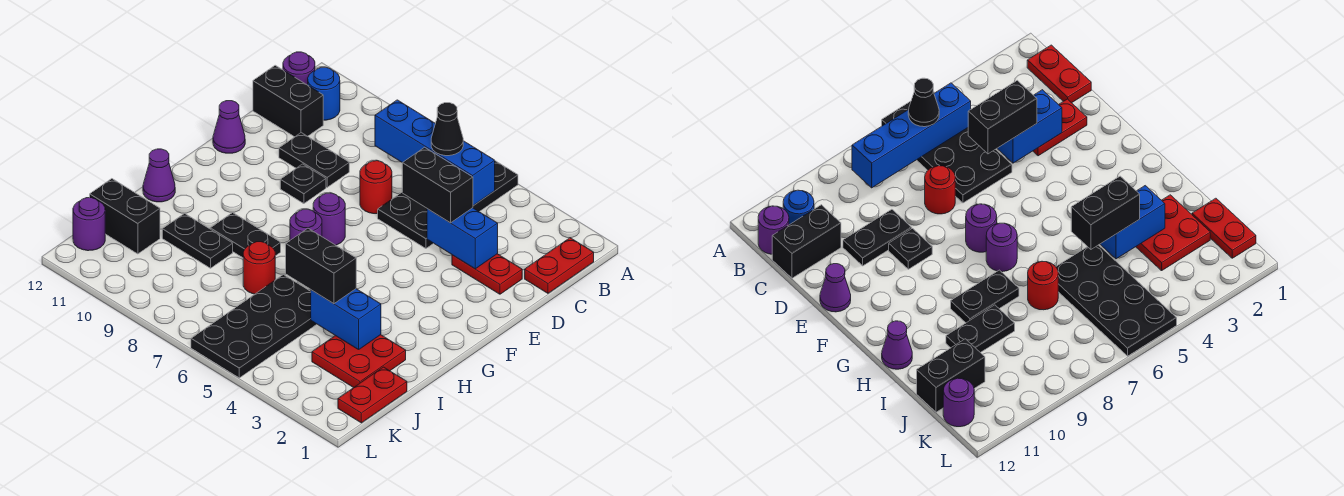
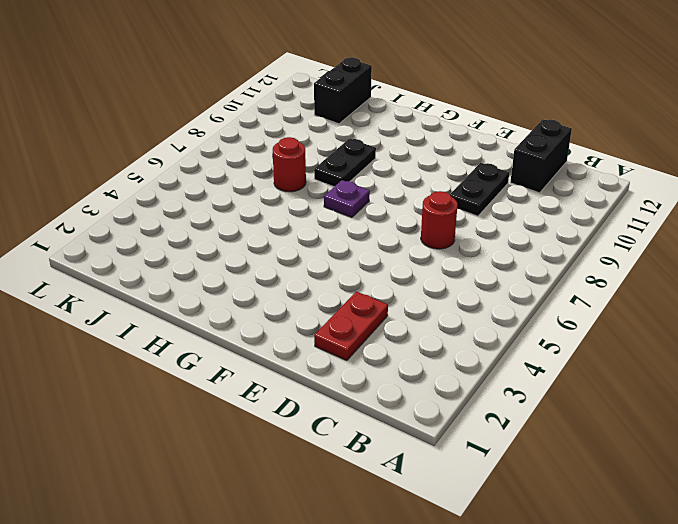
purple plate G7 level 1 -> purple round brick G7 level 1
none -> black plate A5:D6 level 1
none -> red plate B1:C1 level 1
none -> blue round brick B11 level 1

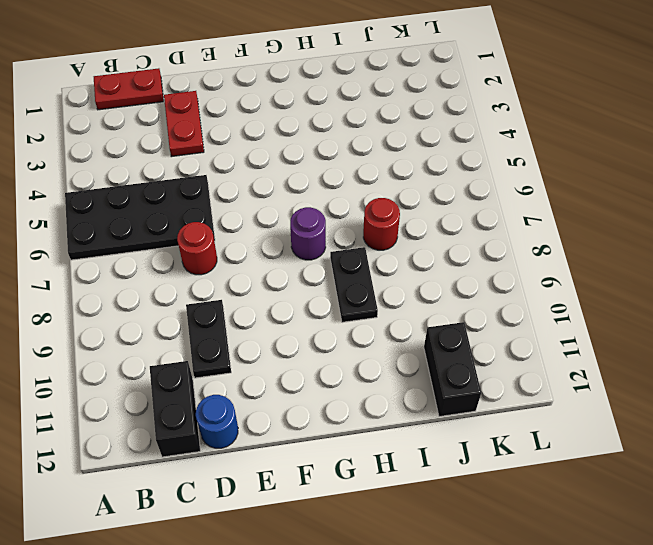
blue round brick D12 level 1 -> blue round brick B11 level 1
none -> purple round brick B12 level 1
none -> black plate E9 level 1
none -> purple cone E12 level 1

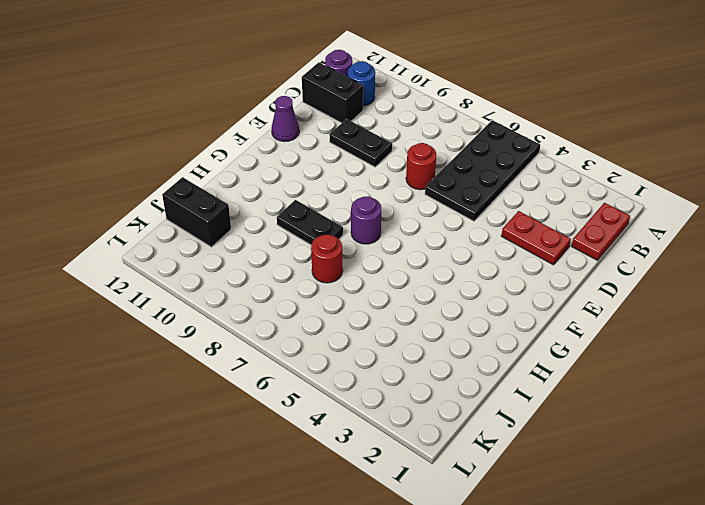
none -> black plate E9 level 1
none -> purple round brick F7 level 1
none -> purple cone H12 level 1

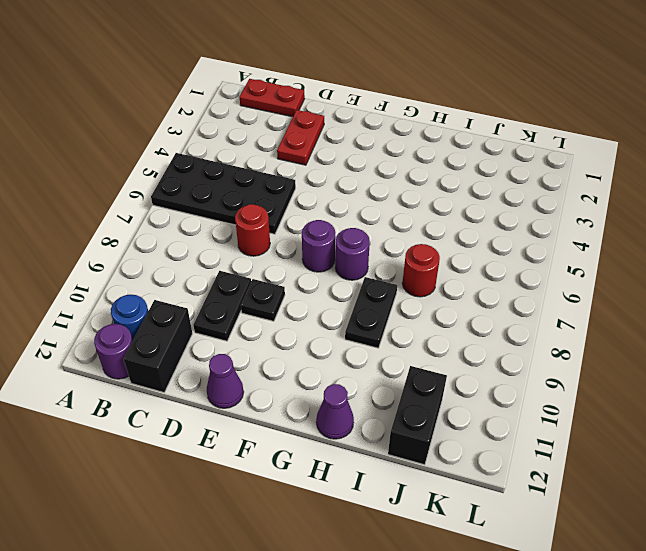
none -> red plate I2:J3 level 1
none -> black plate I5:L6 level 1
none -> black plate I9:I10 level 1

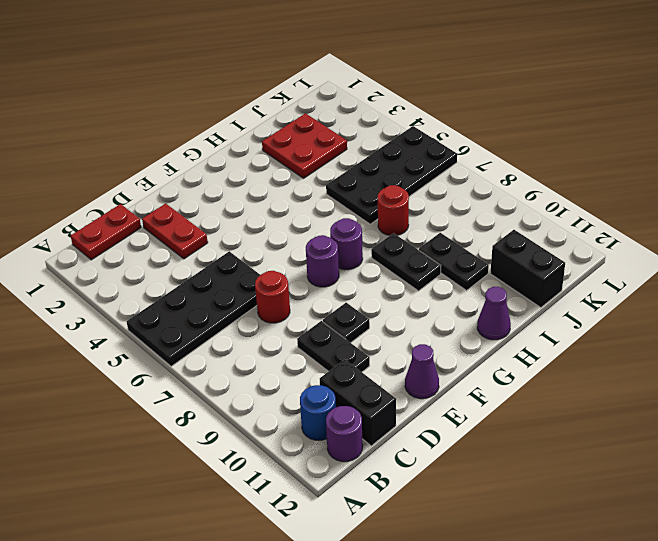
none -> red plate J1:K1 level 1
none -> purple round brick K12 level 1
none -> blue brick B5:B8 level 2

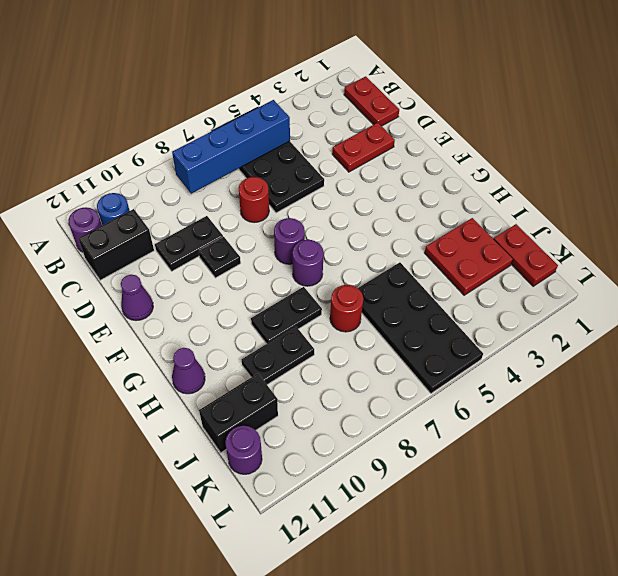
none -> blue brick D3:D4 level 2
none -> blue brick I3:I4 level 2
none -> black cone B6 level 3

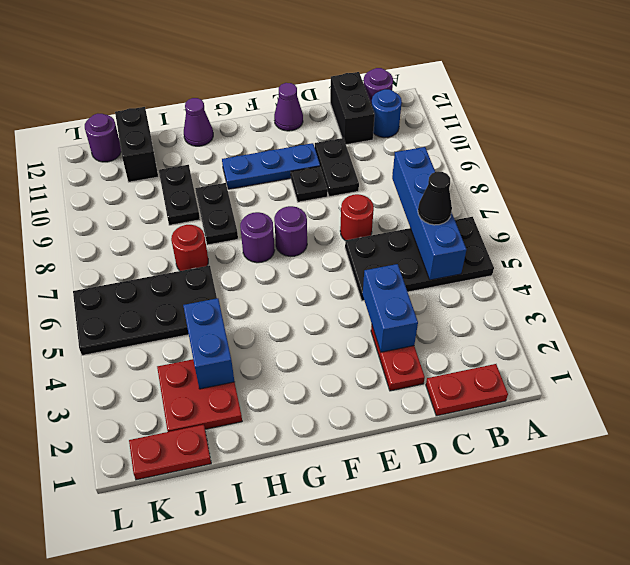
blue plate E10:G10 level 1 -> none
none -> black brick D4:D5 level 3
none -> black brick I4:I5 level 3

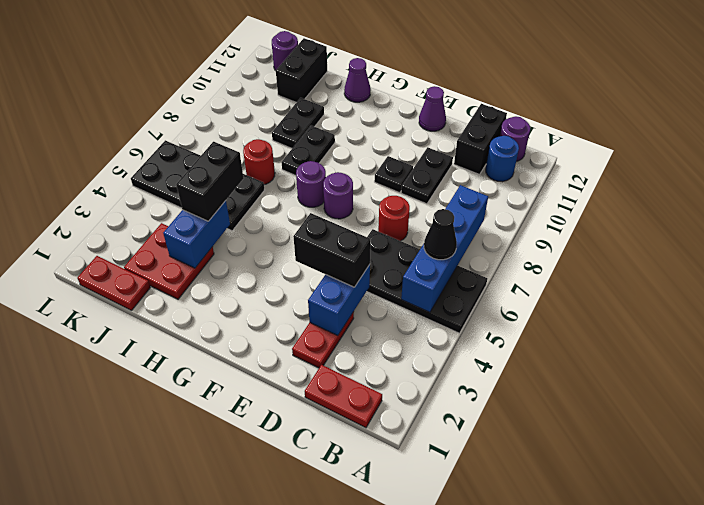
black brick D4:E4 level 3 -> black brick D4:D5 level 3

